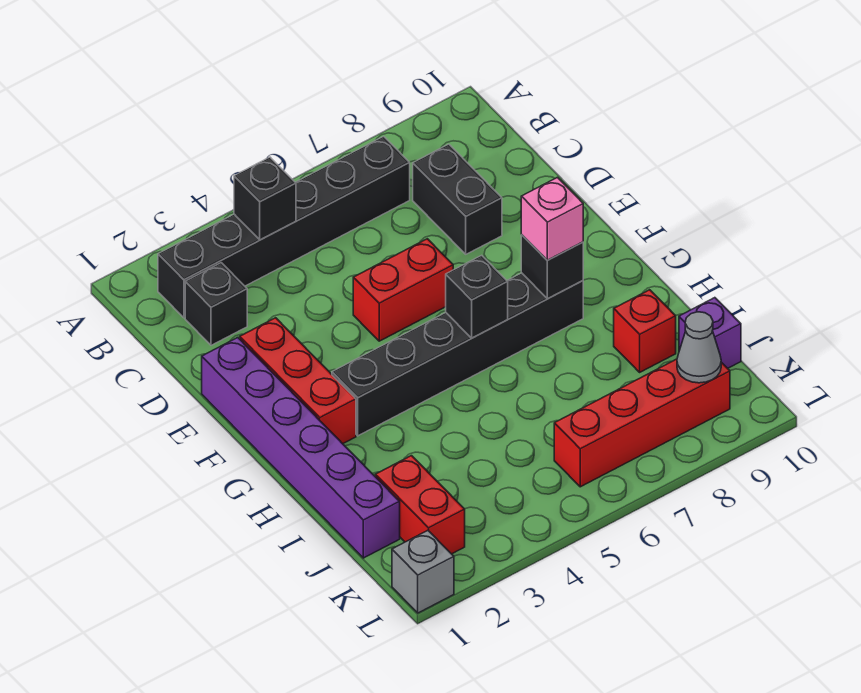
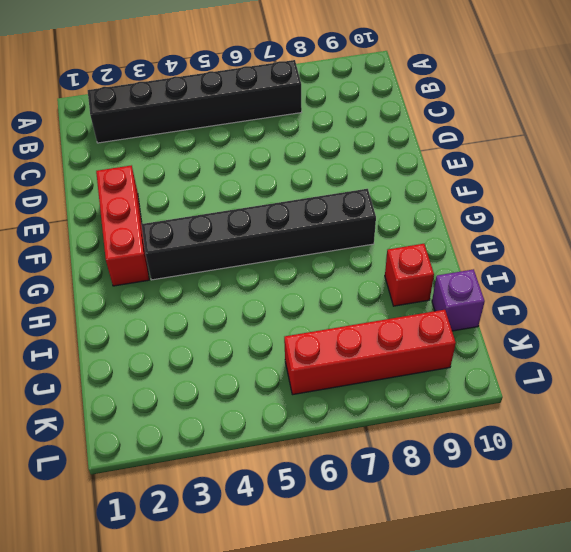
none -> black brick C2 level 1
none -> black brick C8:D8 level 1
none -> purple brick E1:J1 level 1

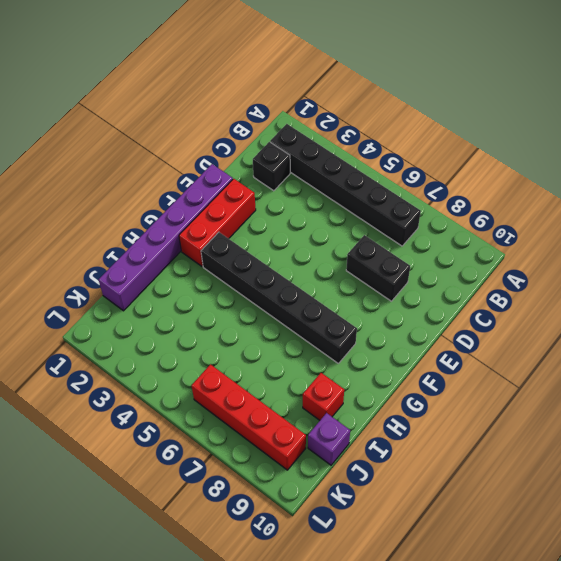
black brick D7:D8 level 1 -> black brick C8:D8 level 1
none -> red brick E5:E6 level 1
none -> red brick J2:K2 level 1
none -> grey brick L1 level 1

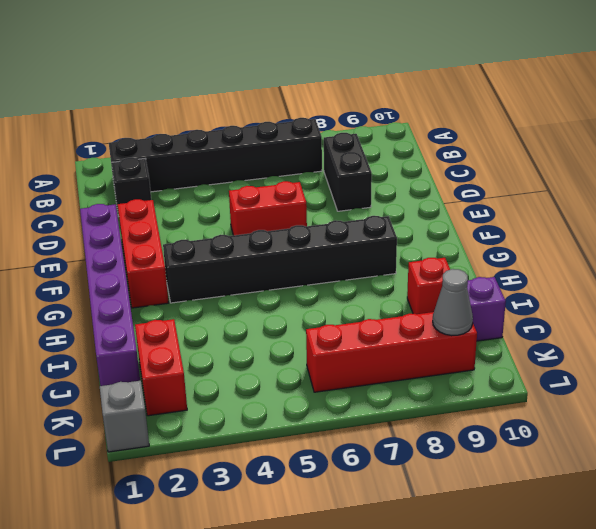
none -> black brick B4 level 2
none -> black brick G6 level 2
none -> black brick G8 level 2

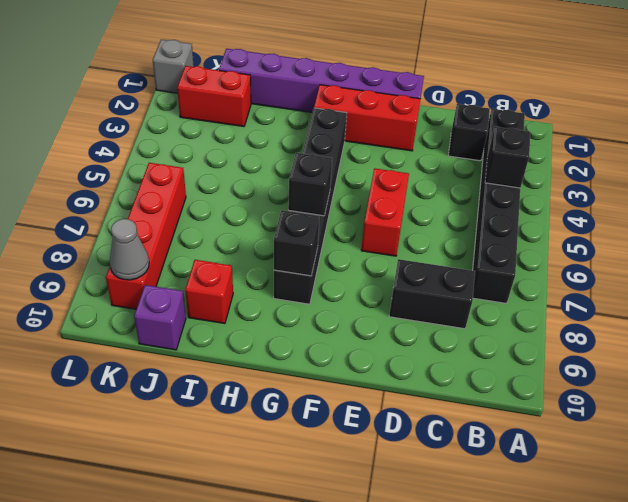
none -> pink brick G8 level 3

